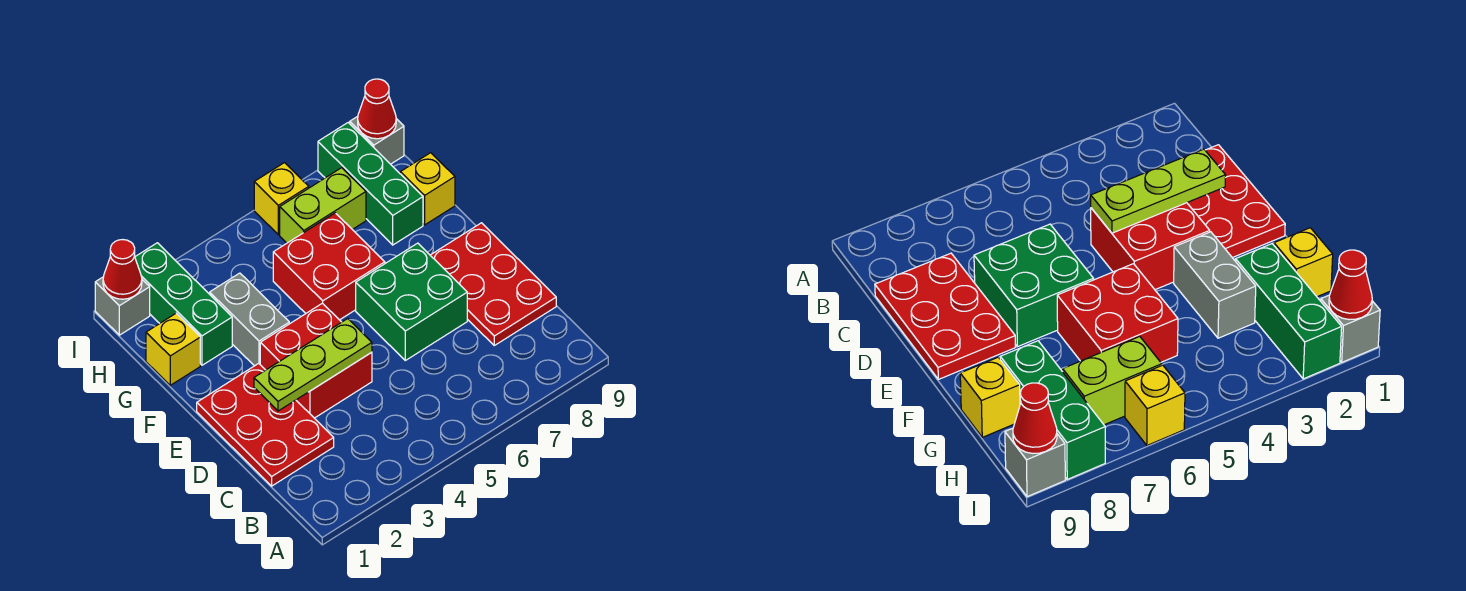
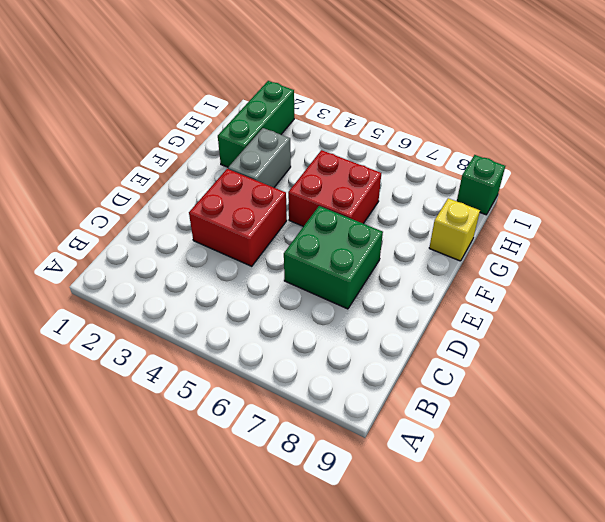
green brick I9 level 1 -> grey brick I9 level 1
none -> red plate C1:E2 level 1
none -> red plate C8:E9 level 1
none -> yellow brick G1 level 1

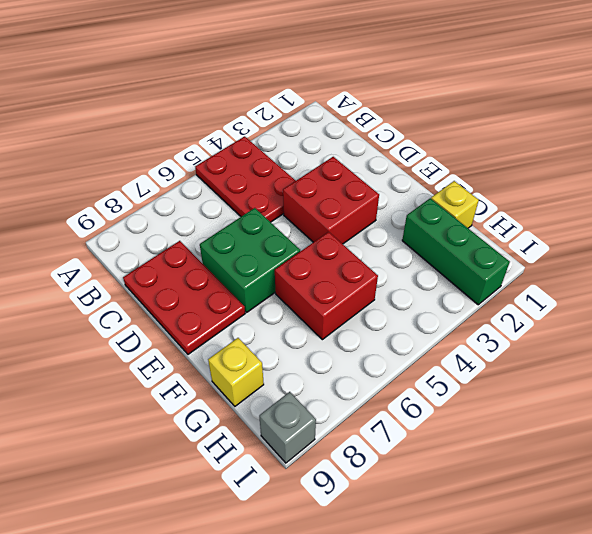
red plate A4:C5 level 1 -> red plate C1:E2 level 1
none -> grey brick F3:G3 level 1
none -> green brick G8:I8 level 1
none -> lime brick H6:H7 level 1

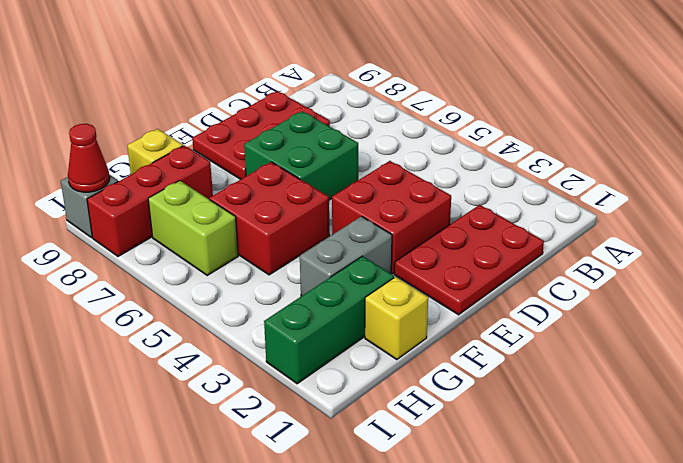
red brick G8:I8 level 1 -> green brick G8:I8 level 1
none -> grey brick I1 level 1
none -> yellow brick I6 level 1
none -> lime plate D2:D4 level 2

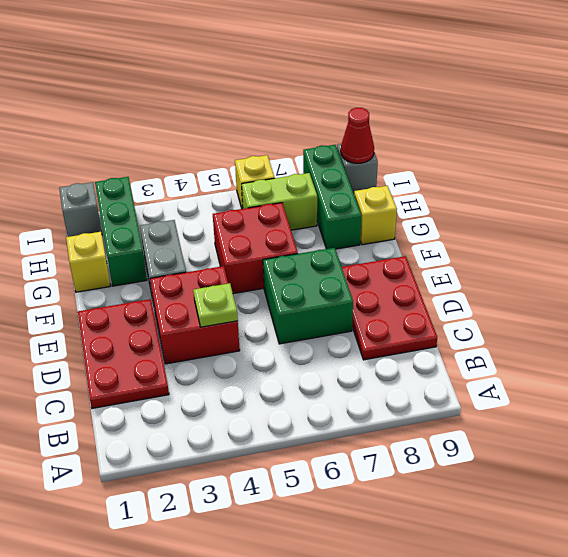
lime plate D4 level 2 -> lime plate D2:D4 level 2
none -> red cone I1 level 2

